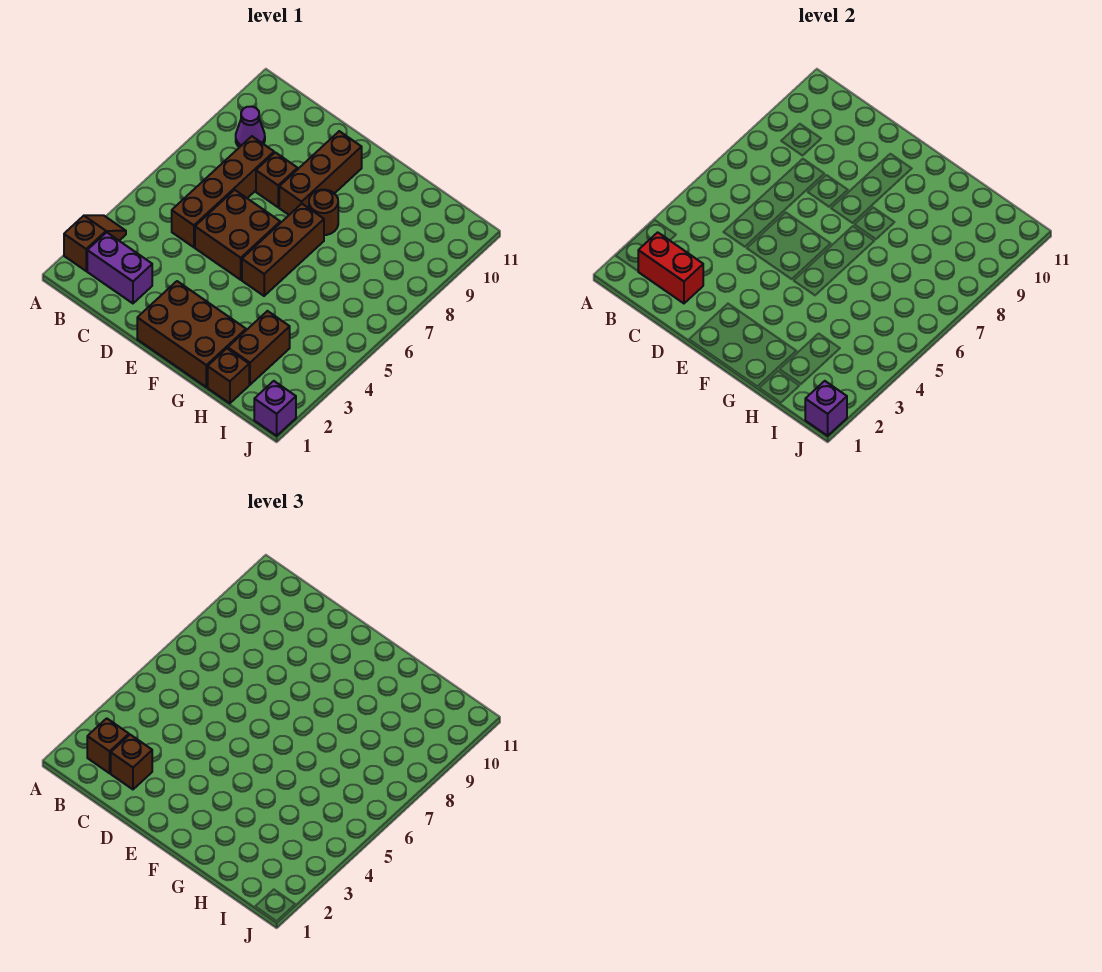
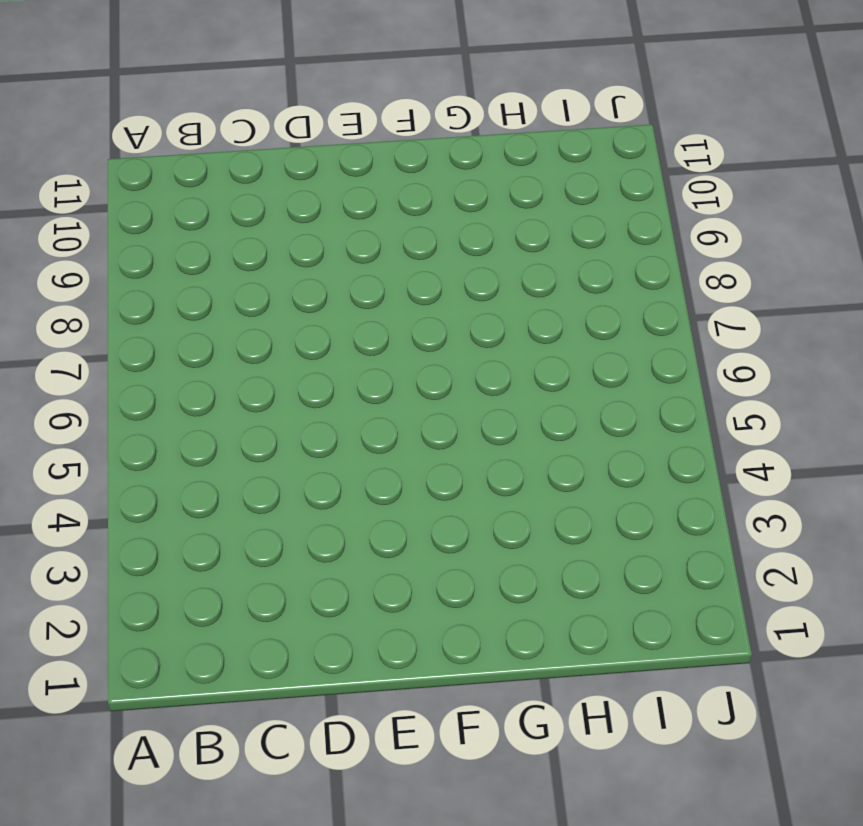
none -> brown slope A2:A3 level 1 top 2
none -> purple brick B2:C2 level 1
none -> purple cone B9 level 1

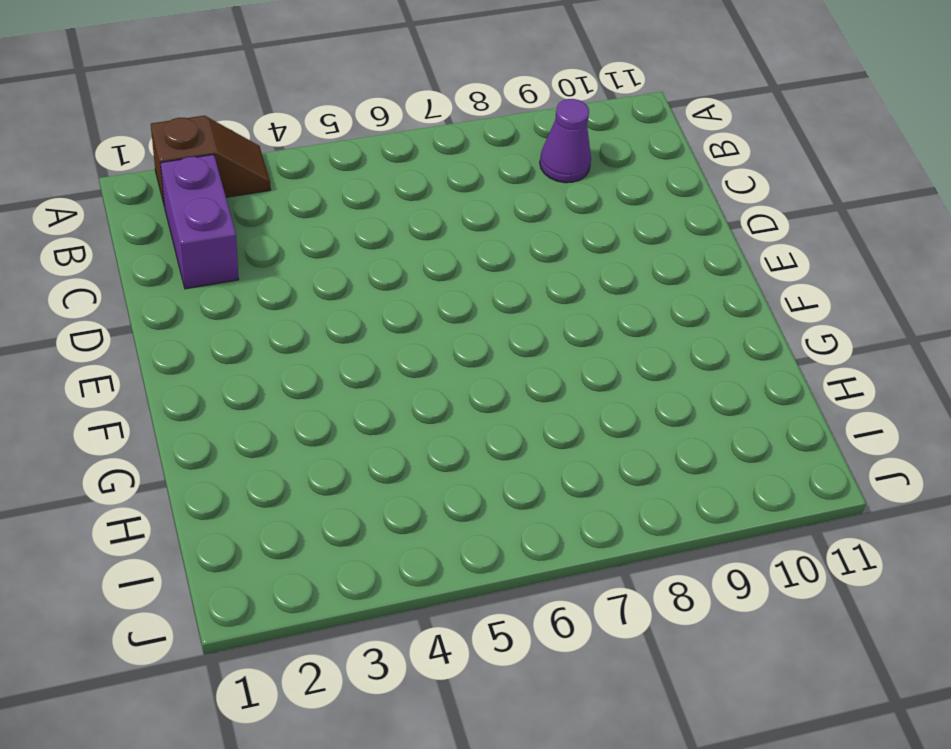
none -> brown brick C5:C8 level 1
none -> brown brick D5:E6 level 1
none -> brown brick D8 level 1

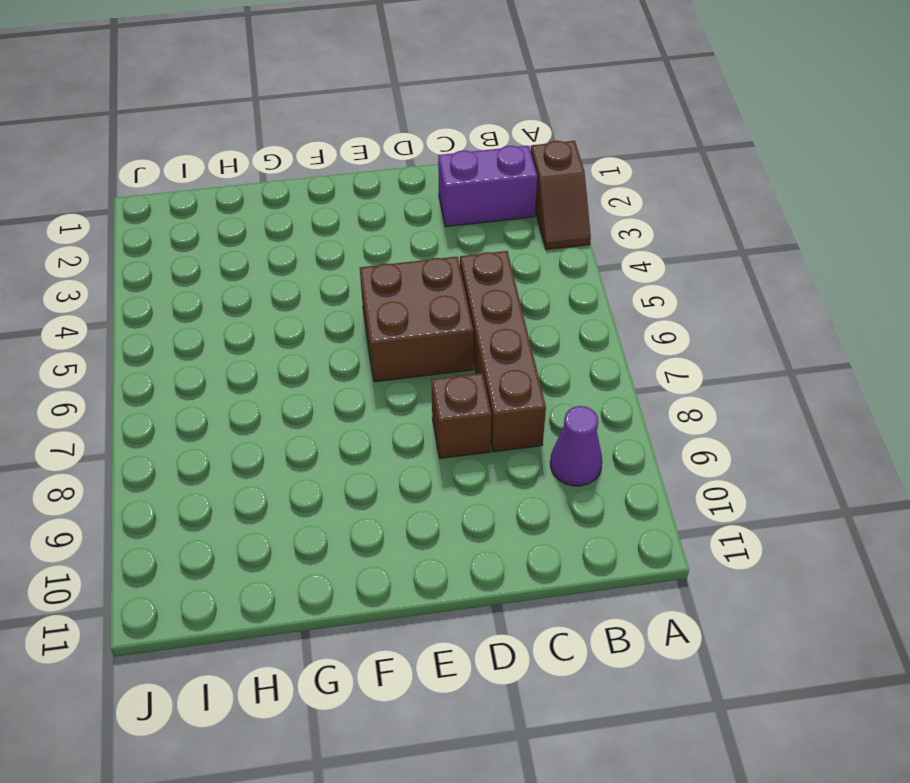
none -> brown brick E1:G2 level 1
none -> brown brick E8:E10 level 1
none -> brown brick F5:F7 level 1

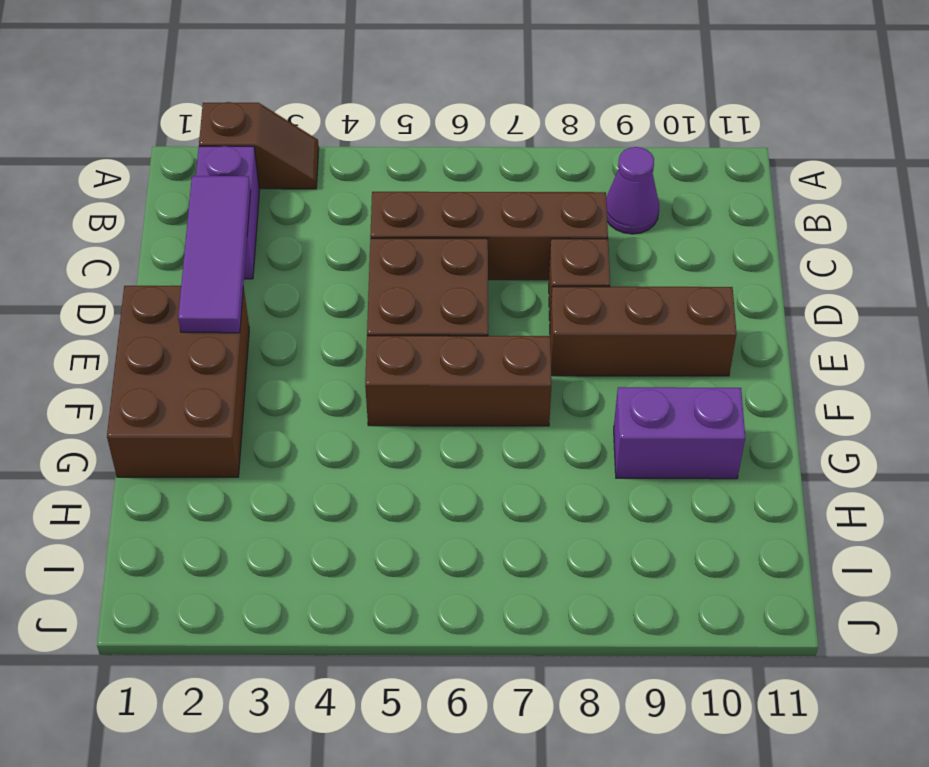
purple tile C2:E2 level 2 -> red brick B2:C2 level 2
purple brick G9:G10 level 1 -> none
none -> brown round brick F8 level 1
none -> brown brick H1 level 1
none -> brown brick H2:H3 level 1

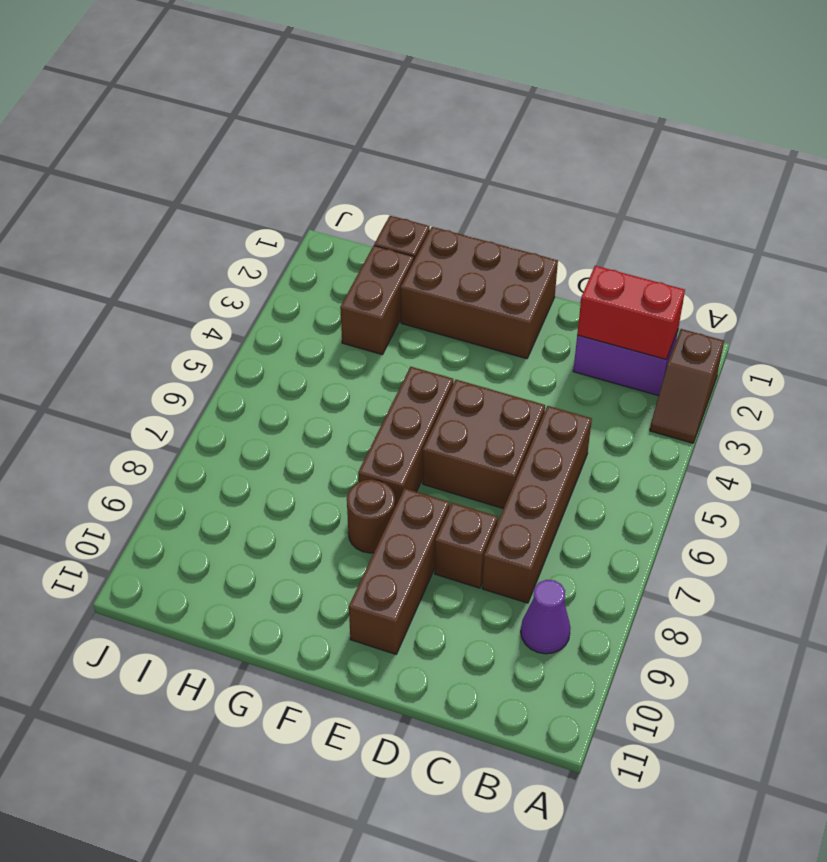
none -> purple brick J1 level 1
none -> purple brick J1 level 2
none -> brown brick B2 level 3

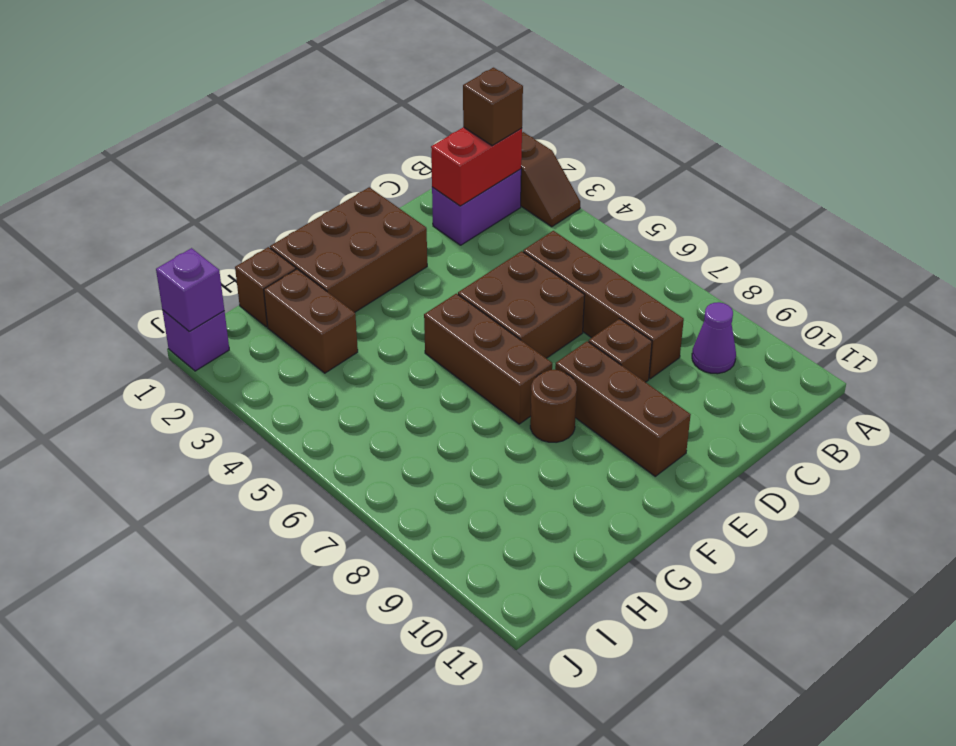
none -> brown brick C2 level 3

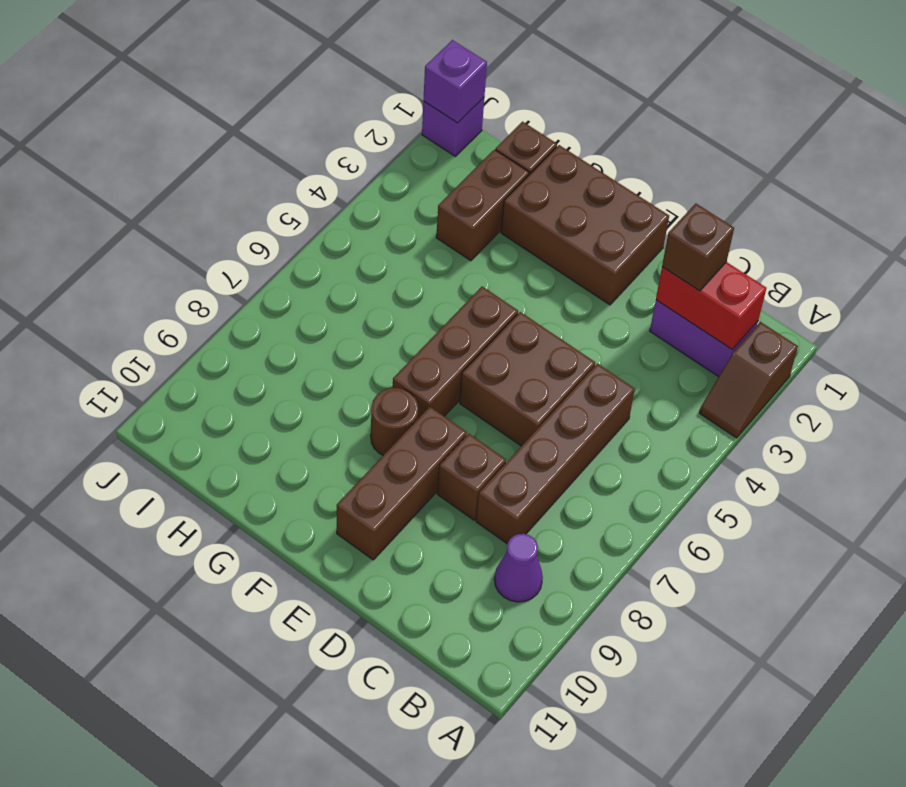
none -> brown brick B2 level 3

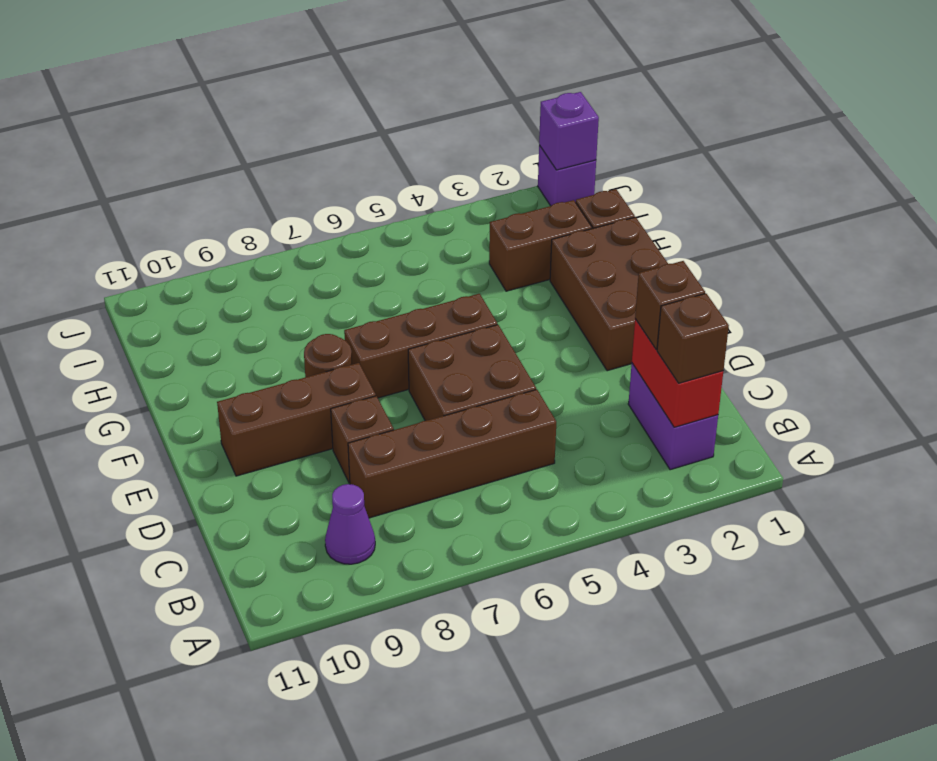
none -> brown slope A2:A3 level 1 top 2

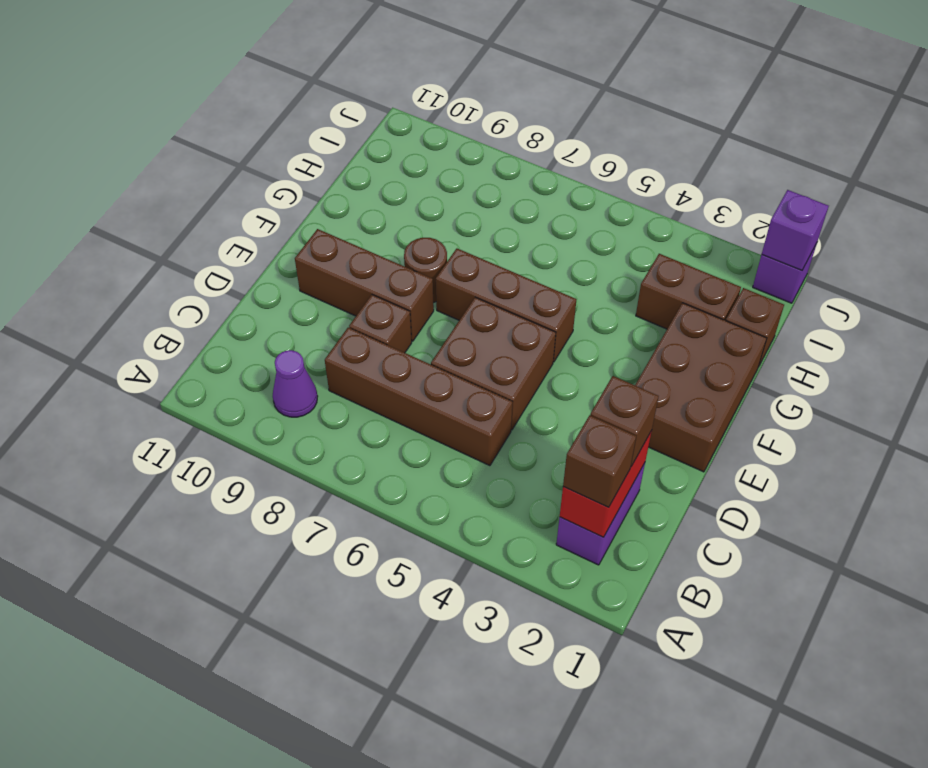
none -> brown slope A2:A3 level 1 top 2

